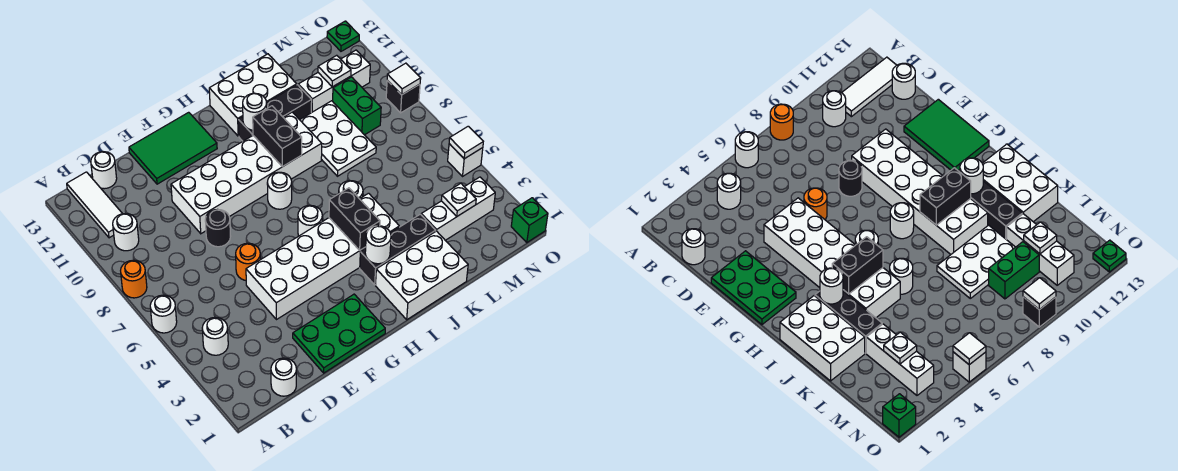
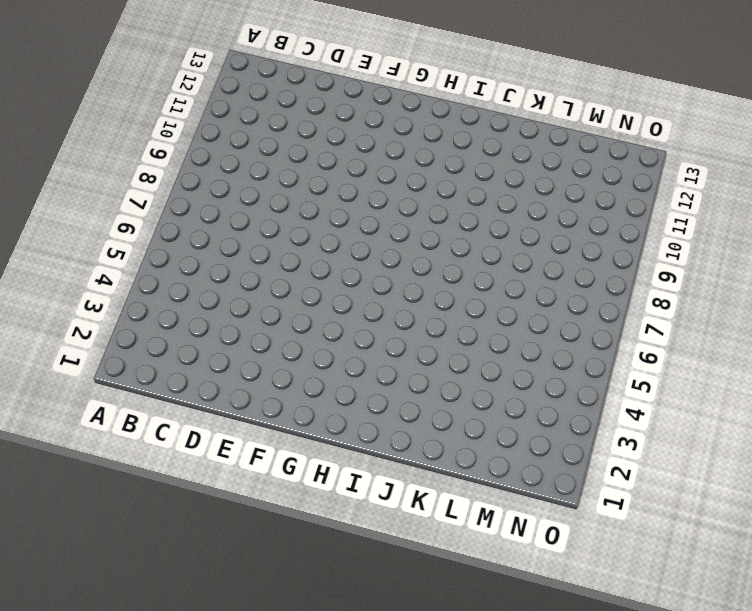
none -> white round brick A6 level 1
none -> orange round brick A8 level 1
none -> white round brick B4 level 1
none -> white round brick B10 level 1

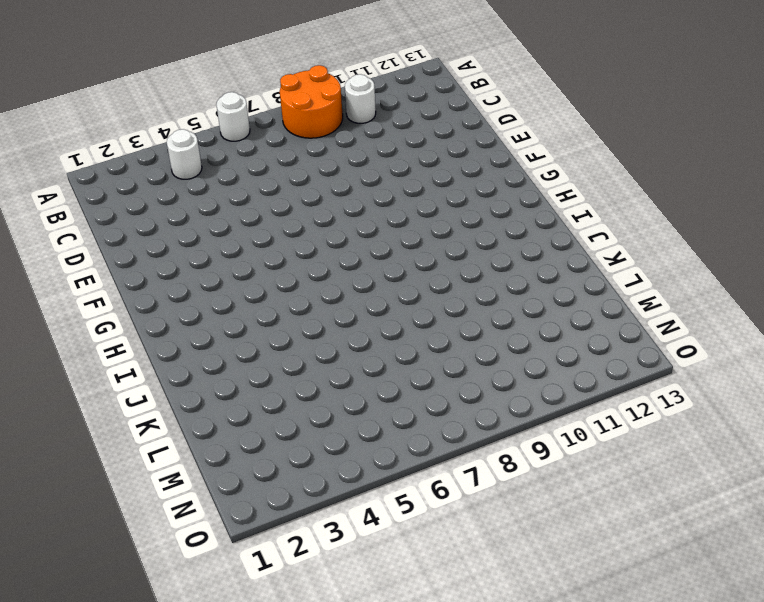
orange round brick A8:B9 level 1 -> orange round brick A8 level 1
none -> white tile B11:B13 level 1
none -> white round brick C1 level 1
none -> white round brick C13 level 1
none -> green plate E1:G2 level 1

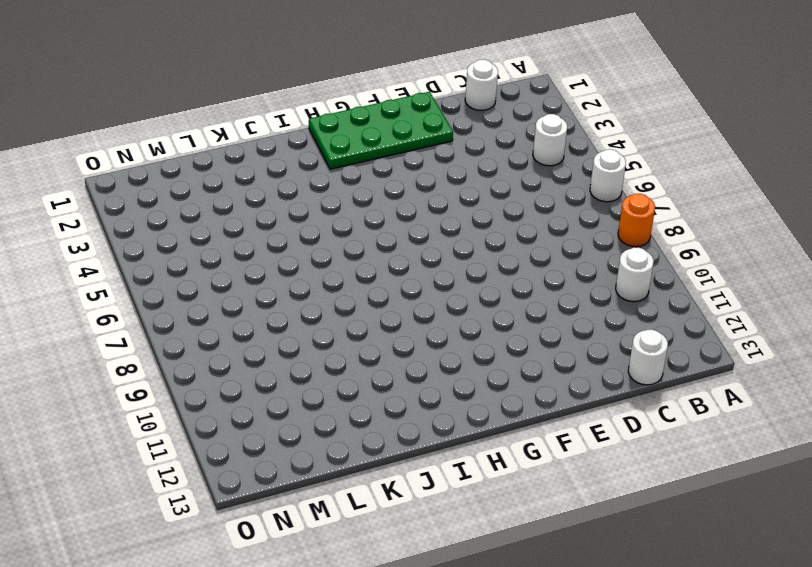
green plate E1:H2 level 1 -> green plate E1:G2 level 1
none -> white tile B11:B13 level 1
none -> white brick E4:J5 level 1
none -> orange round brick E6 level 1
none -> black round brick E8 level 1

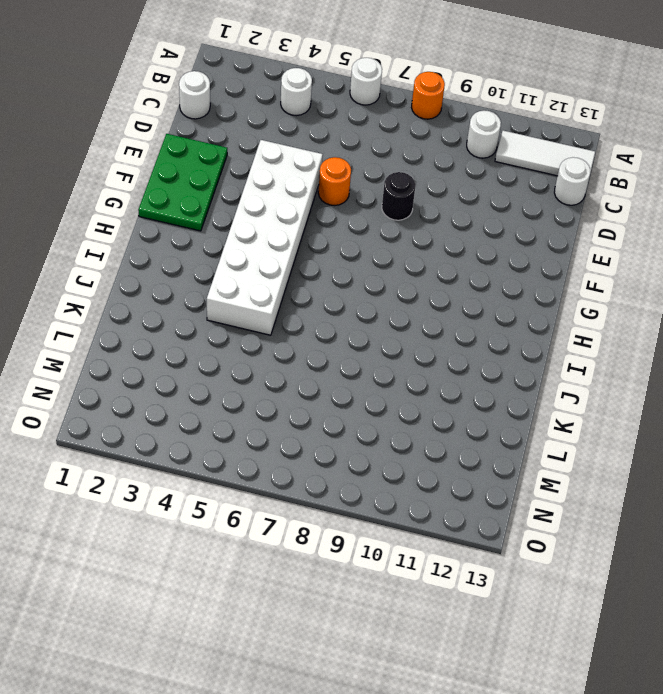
none -> white brick E9:J10 level 1
none -> green tile E12:G13 level 1
none -> white round brick H6 level 1
none -> white round brick H8 level 1

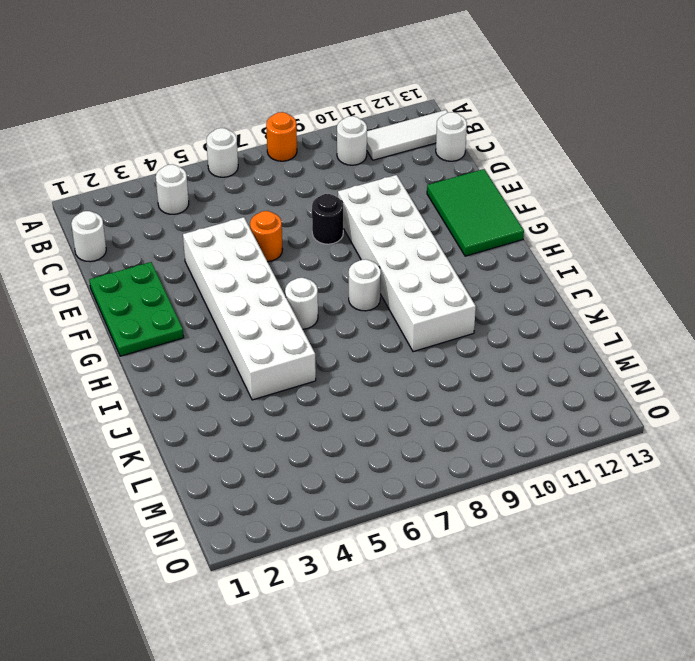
none -> white brick I1:K2 level 1
none -> black brick I3:K3 level 1
none -> black brick I11:K11 level 1
none -> white brick I12:K13 level 1

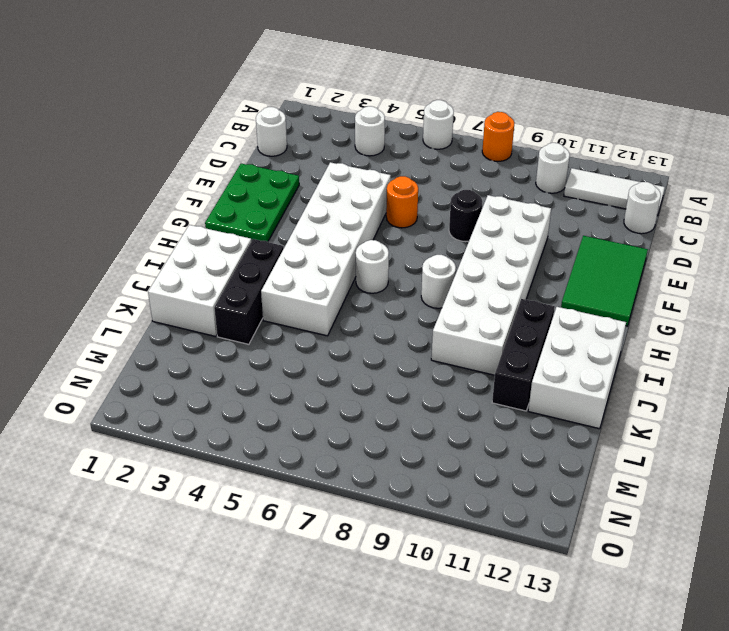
none -> white round brick J6 level 1
none -> white plate K8:L10 level 1
none -> white brick L3:N3 level 1
none -> white brick L11:N11 level 1

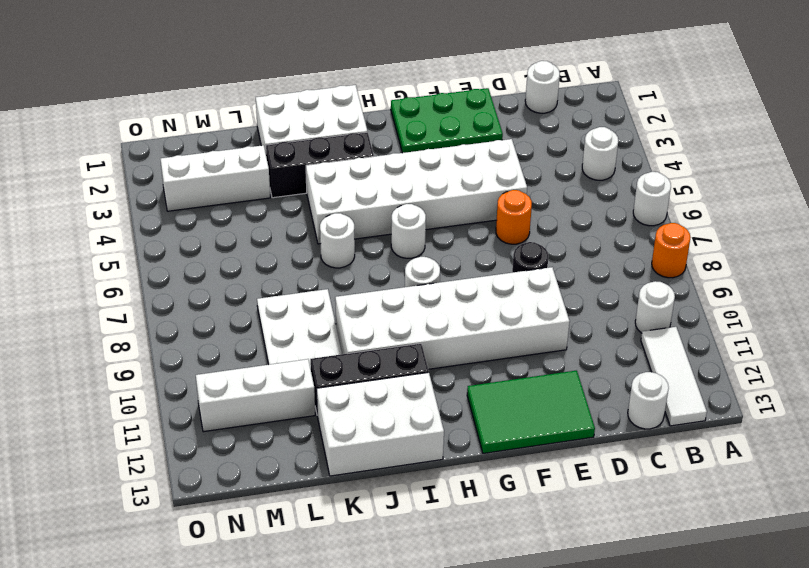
none -> green brick M9:M10 level 1
none -> green brick O1 level 1
none -> white brick O5 level 1
none -> black brick O9 level 1

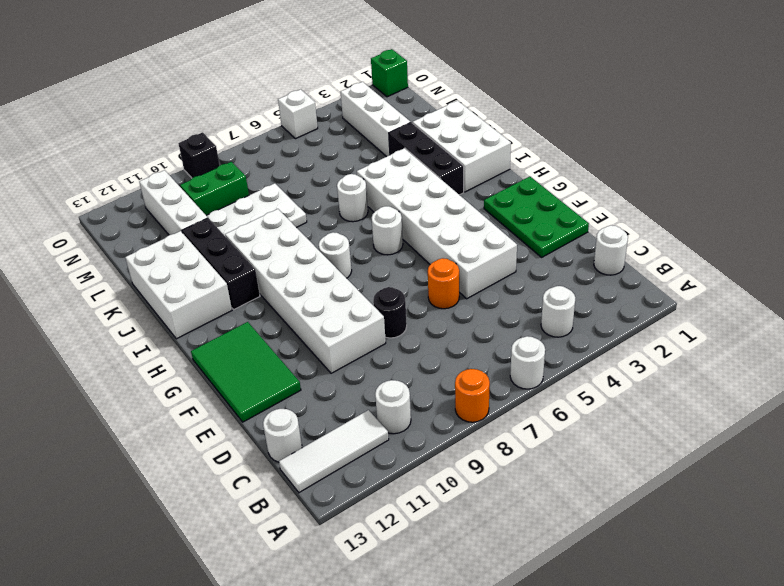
none -> green plate O13 level 1
none -> white round brick I3 level 2
none -> black brick I4:I5 level 2
none -> black brick I9:I10 level 2

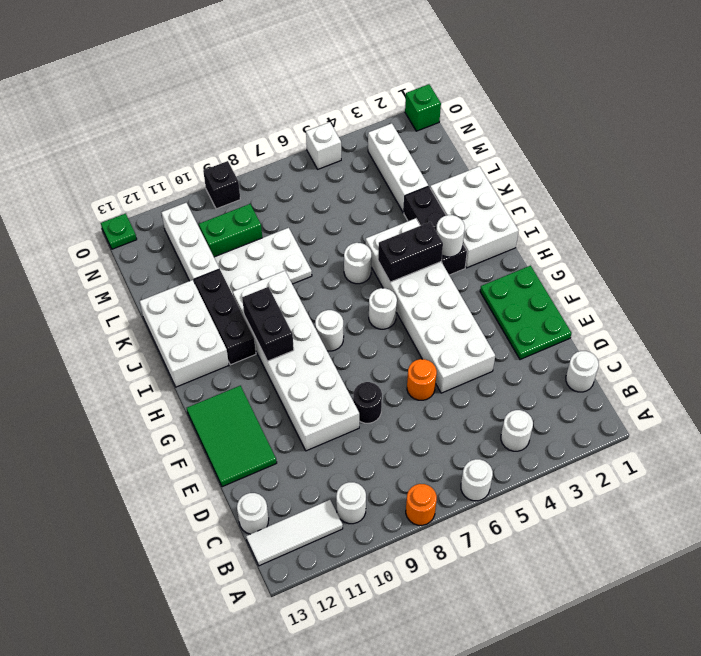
black brick H10:I10 level 2 -> black brick I9:I10 level 2
none -> white round brick I11 level 2
none -> white plate M3 level 2
none -> white plate M11 level 2
none -> white tile O5 level 2

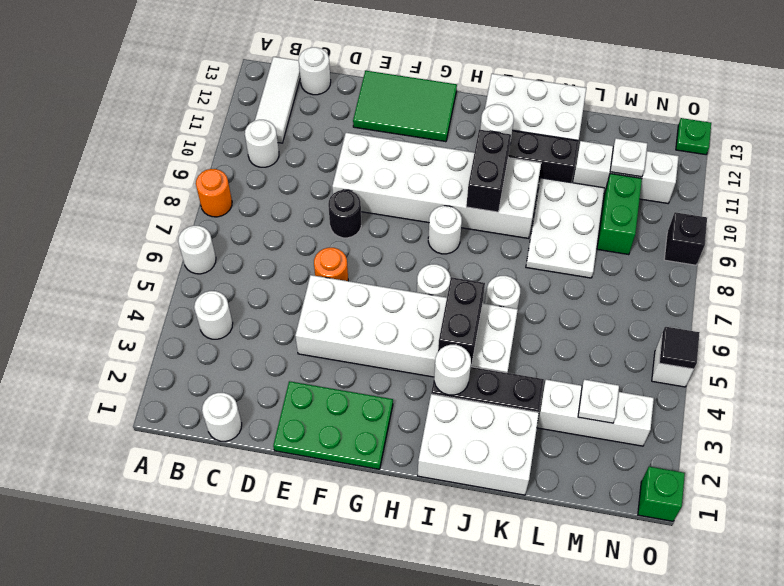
black tile O5 level 2 -> white tile O5 level 2
none -> white tile O9 level 2

